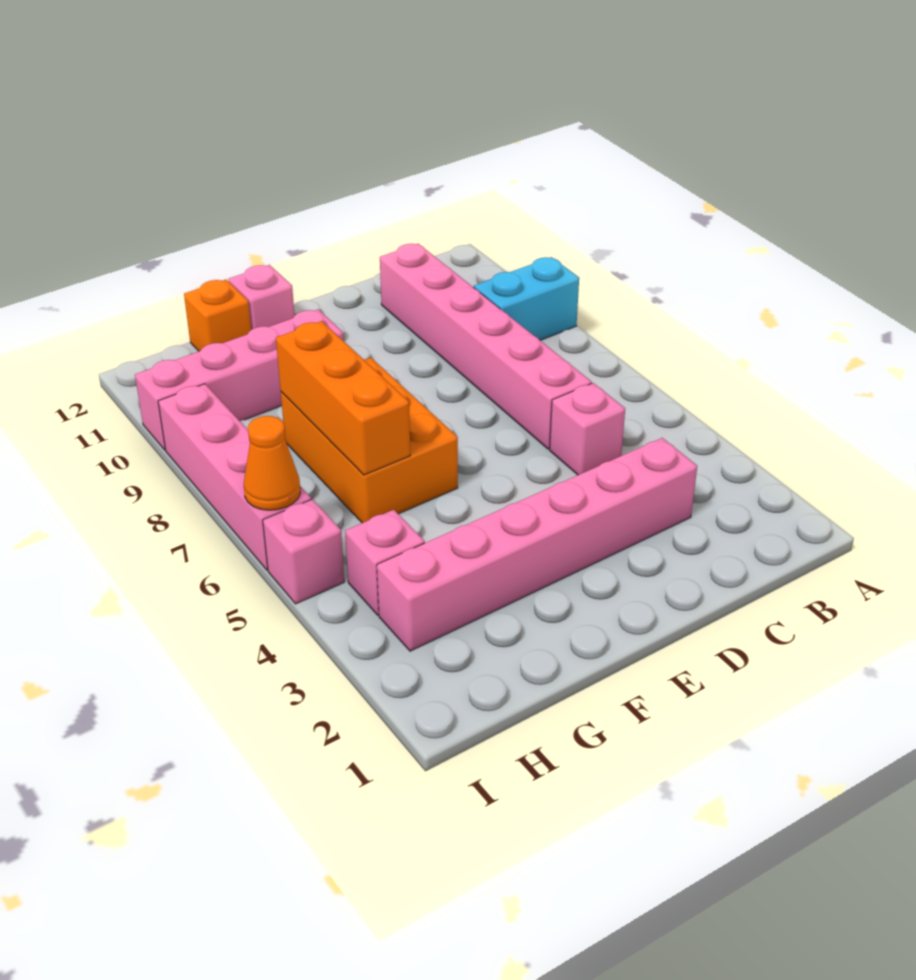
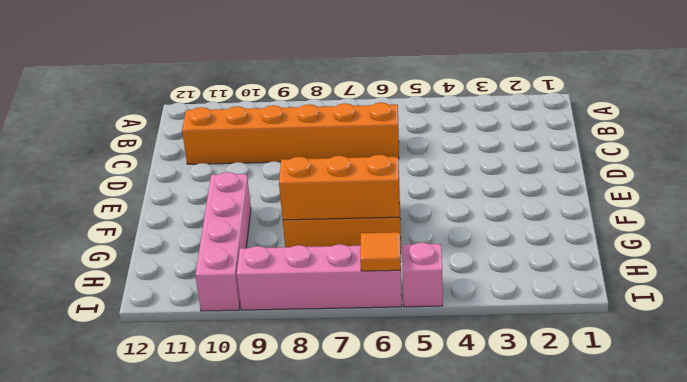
orange brick C6:C11 level 1 -> pink brick C6:C11 level 1
orange tile I6 level 2 -> orange cone I6 level 2
none -> cyan brick A9:B9 level 1
none -> pink brick C3:H3 level 1
none -> pink brick C5 level 1

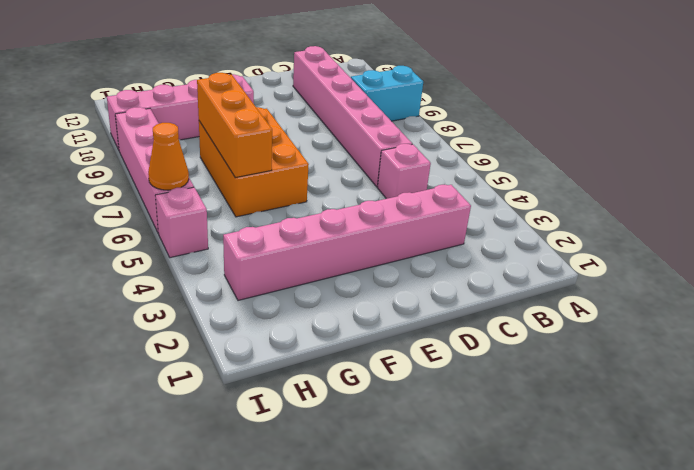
none -> pink brick F12 level 1
none -> orange brick G12 level 1
none -> pink brick H4 level 1

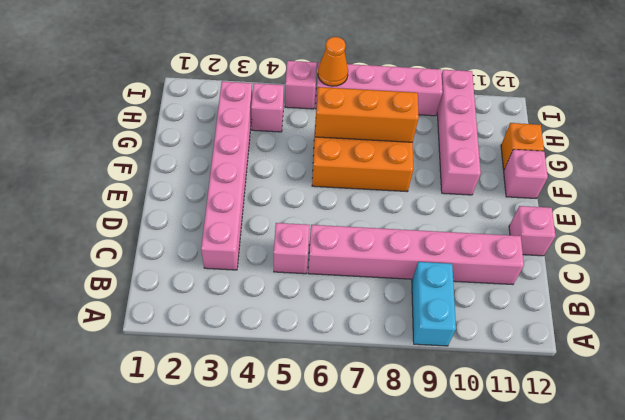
pink brick D12 level 1 -> none

